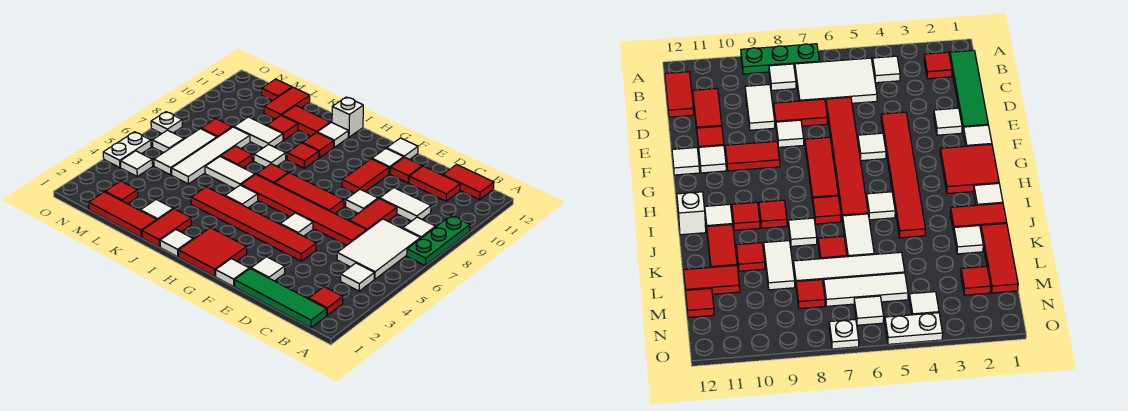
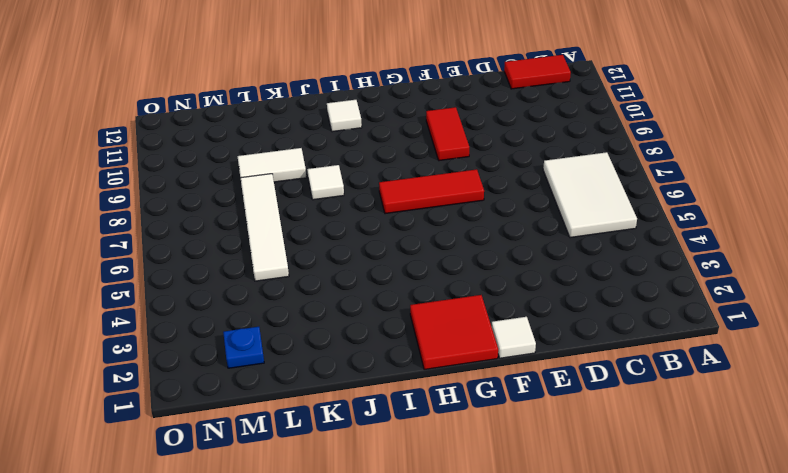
blue plate M2 level 1 -> red tile M2 level 1
none -> green plate A7:A9 level 1
none -> green tile B1:E1 level 1
none -> red tile B2 level 1
none -> white tile B4 level 1

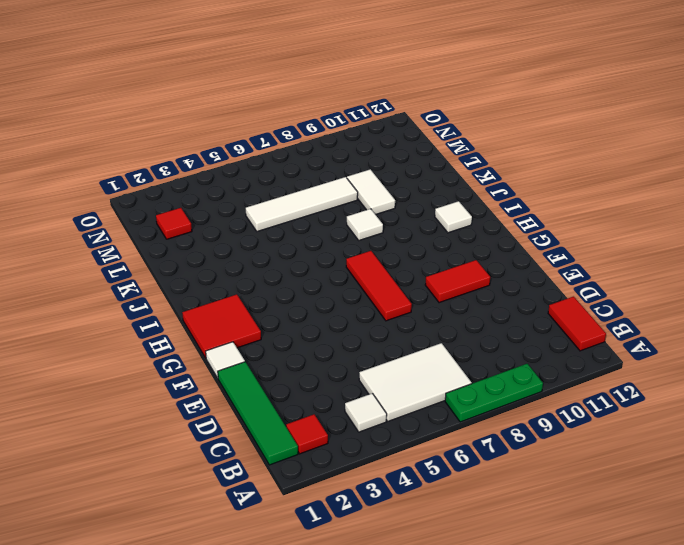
none -> white tile B8 level 1
none -> white tile C9:D9 level 1
none -> red tile C11:D11 level 1
none -> red tile D6:I6 level 1

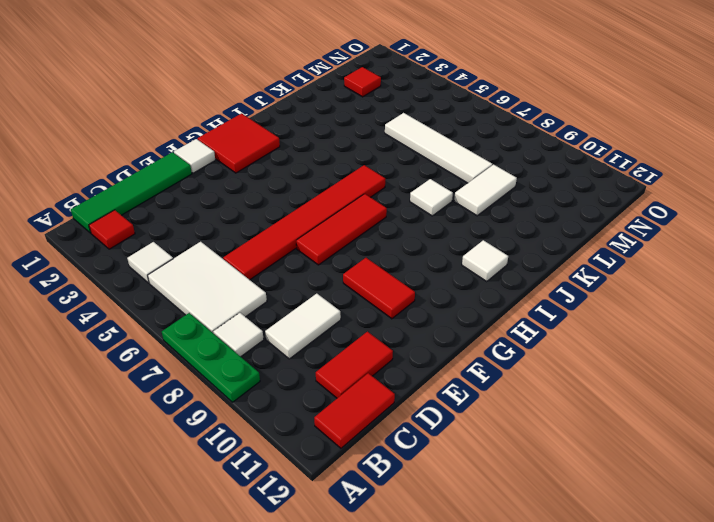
none -> red tile D7:D8 level 1
none -> white tile E2 level 1
none -> red tile E4:J4 level 1
none -> white tile E8 level 1

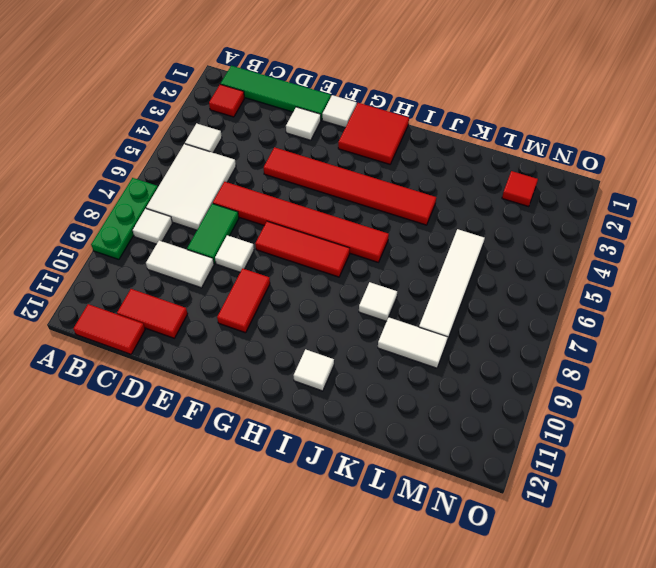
green tile D7:D8 level 1 -> red tile D7:D8 level 1
none -> red tile E11 level 1
none -> white tile F5 level 1
none -> white tile F11 level 1
none -> white tile F12 level 1

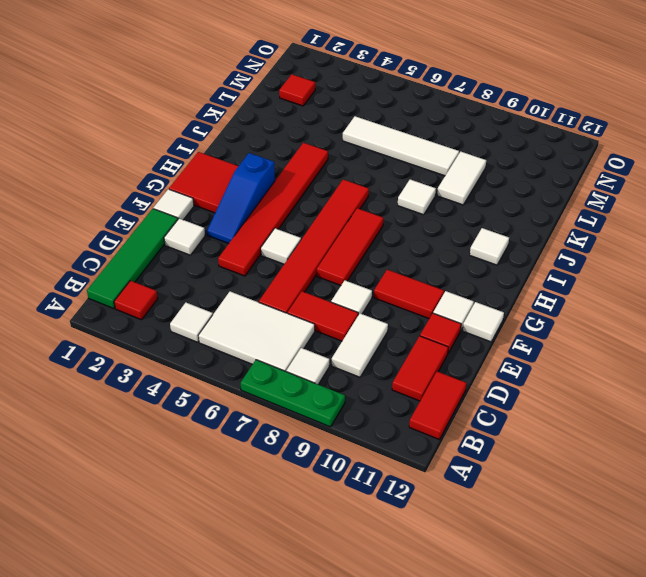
blue slope F3:H3 level 1 top H -> none
none -> white tile I1 level 1
none -> white tile I5 level 1
none -> red tile I7 level 1
none -> red tile I9 level 1

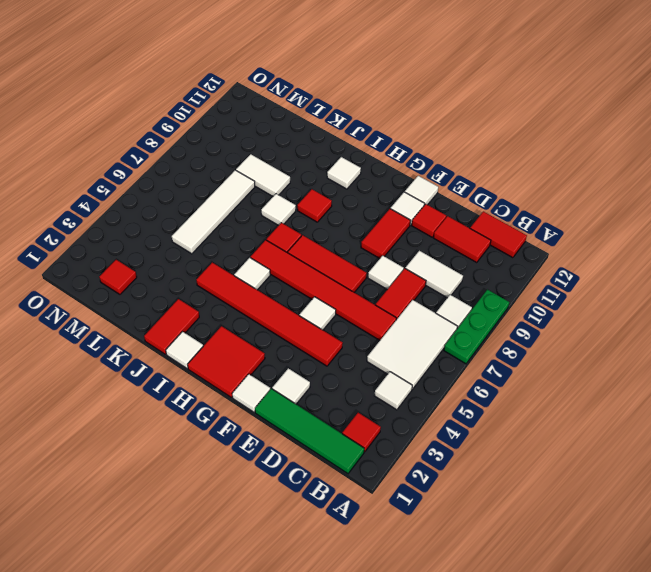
none -> red tile I10 level 1
none -> white brick I12 level 1
none -> white tile J6:K6 level 1
none -> red tile J11:K11 level 1

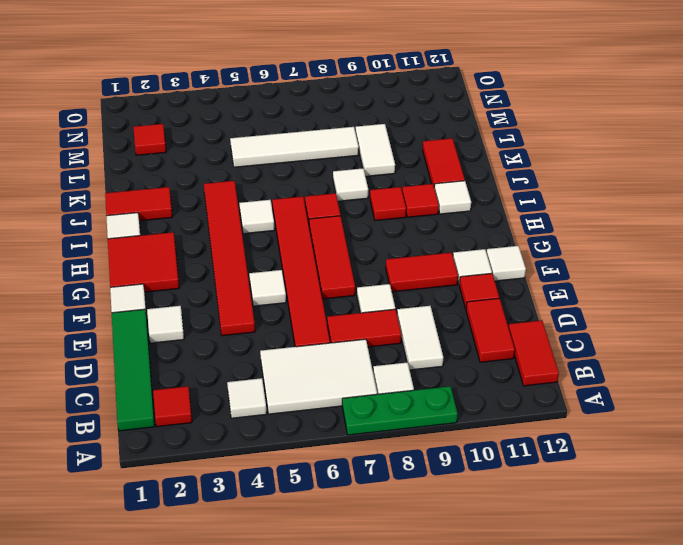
none -> white brick I12 level 1
none -> white tile J6:K6 level 1
none -> red tile K1:M1 level 1
none -> white tile K2 level 1

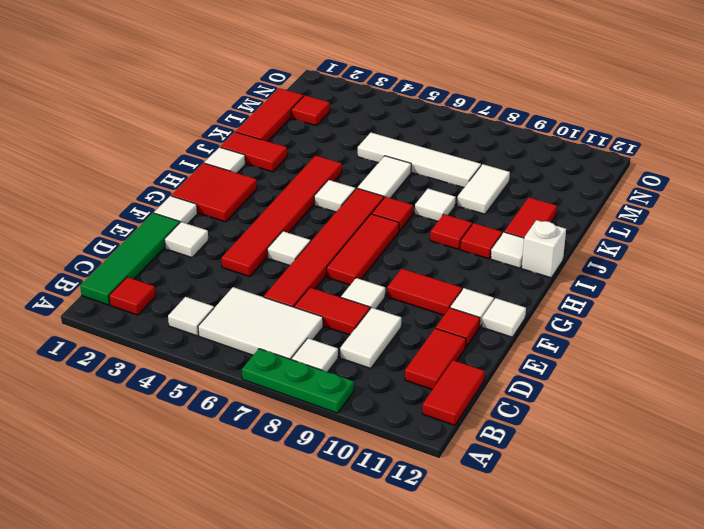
none -> white tile K2 level 1
none -> red tile K7 level 1
none -> red tile K10 level 1
none -> red tile L11:L12 level 1

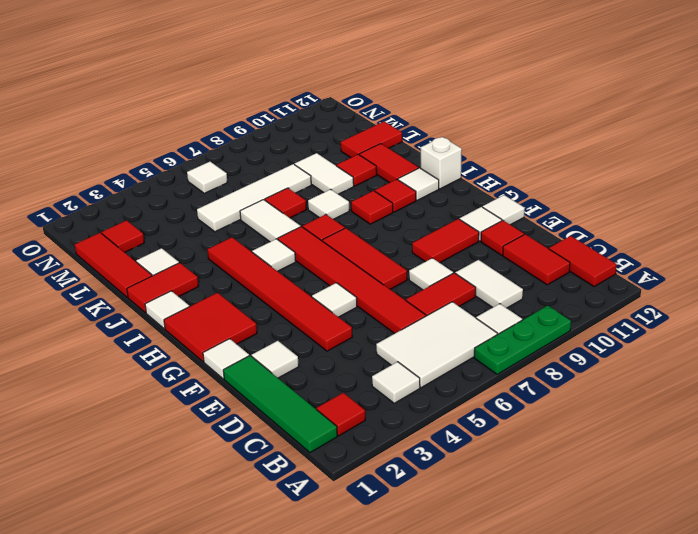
none -> white tile M5:M7 level 1
none -> red tile M8 level 1
none -> red tile M12 level 1
none -> white tile N4 level 1

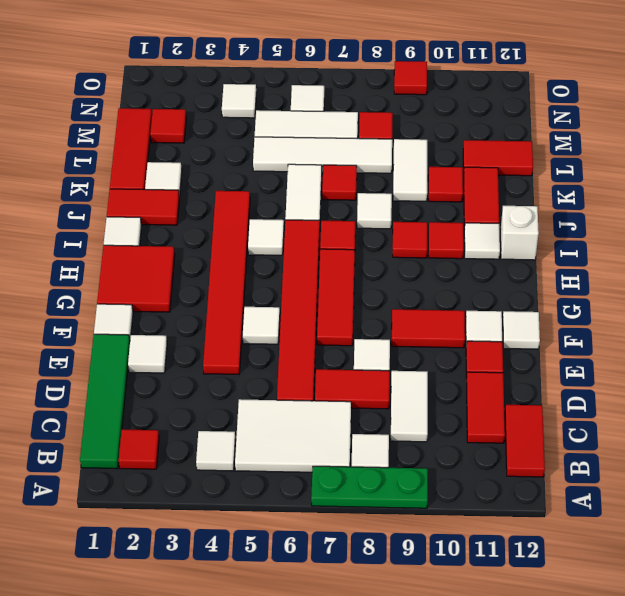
red tile O9 level 1 -> red tile M12 level 1
none -> white plate O4:O5 level 1
none -> white plate O7 level 1

